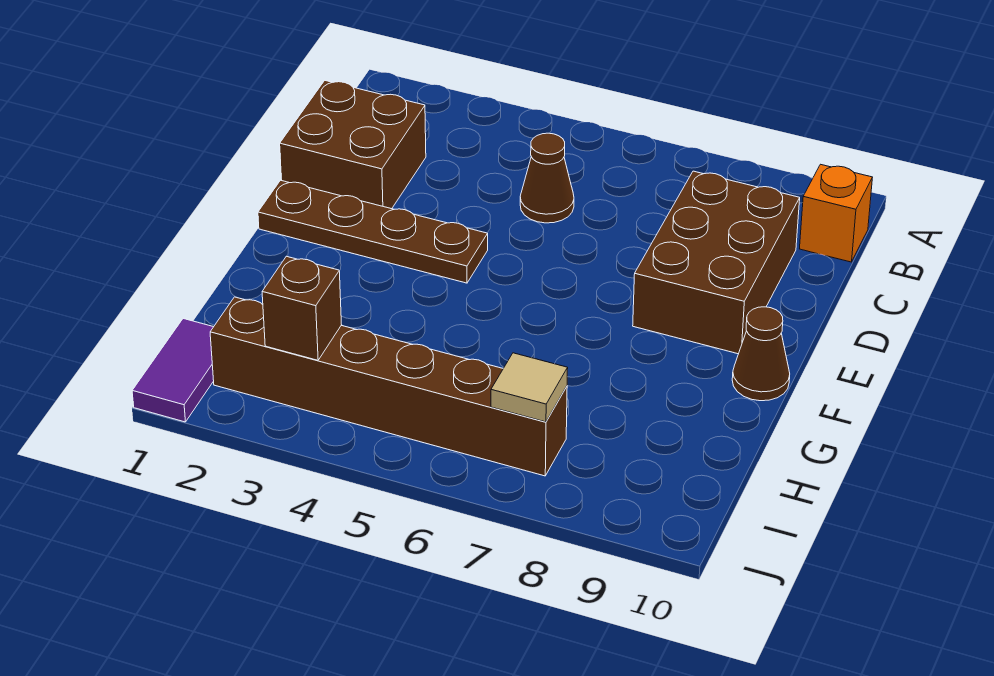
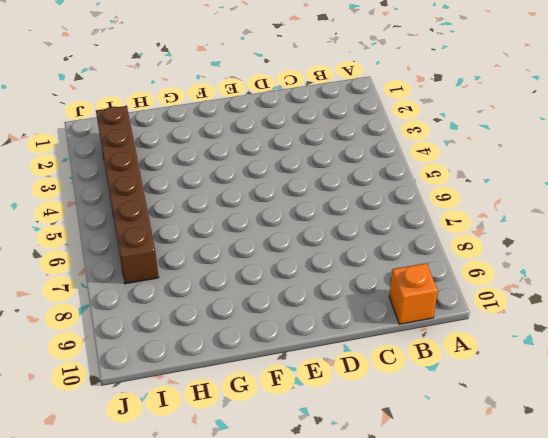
none -> brown brick C1:D2 level 1
none -> brown cone C5 level 1

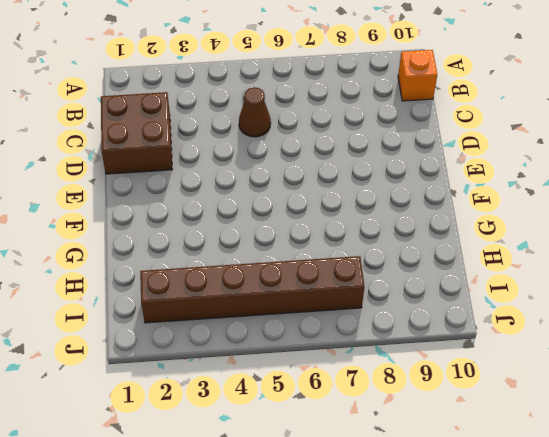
none -> brown brick C8:E9 level 1
none -> brown plate E1:E4 level 1

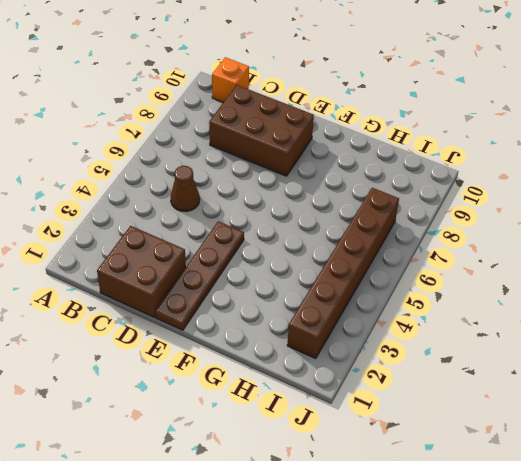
none -> brown cone F10 level 1
none -> purple tile I1:J1 level 1

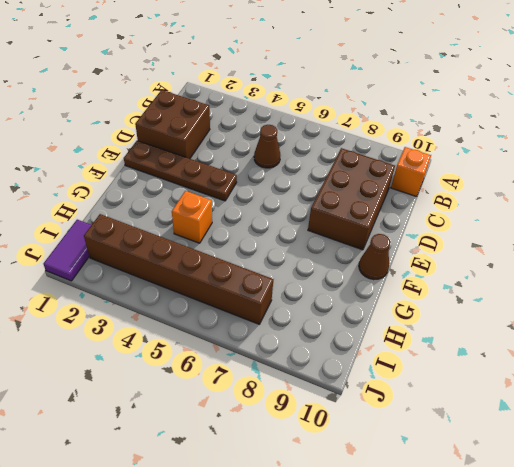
orange brick G4 level 1 -> none
none -> brown brick I3 level 2
none -> tan tile I7 level 2

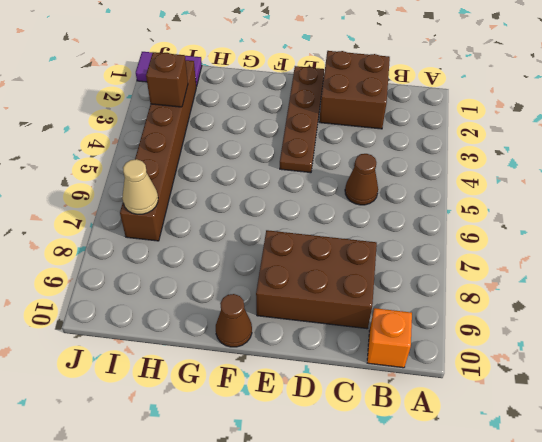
tan cone I7 level 2 -> tan tile I7 level 2

